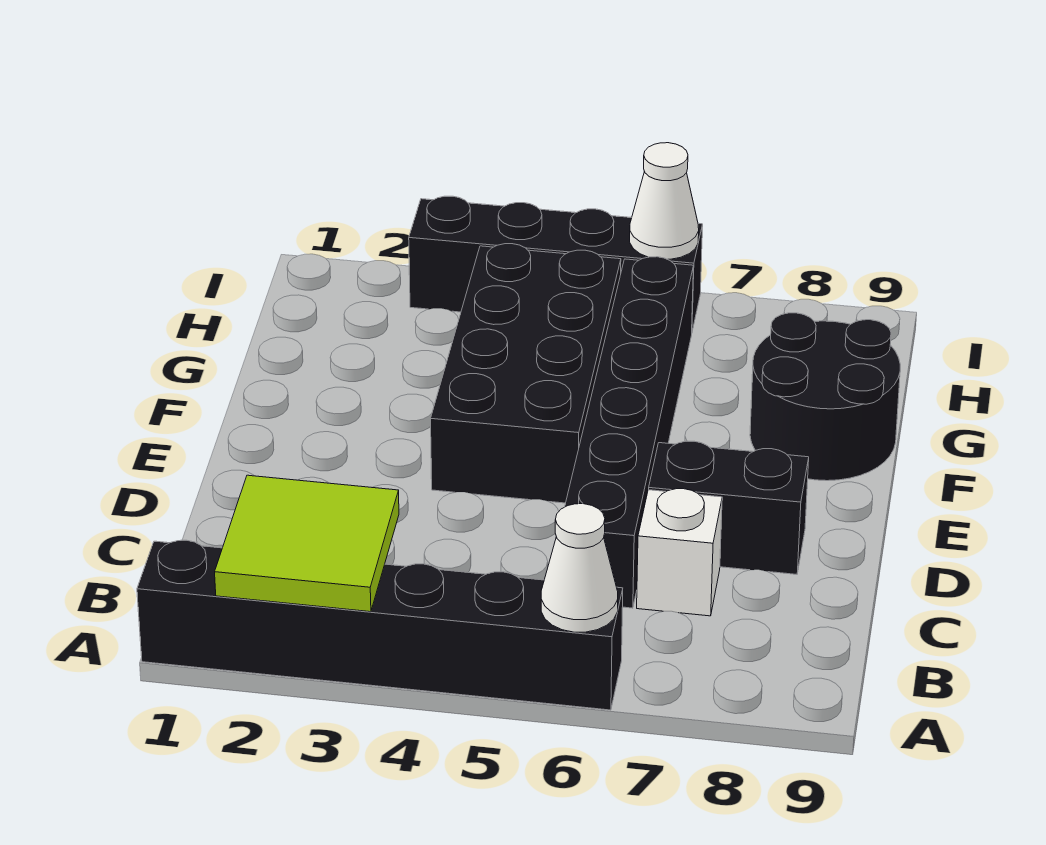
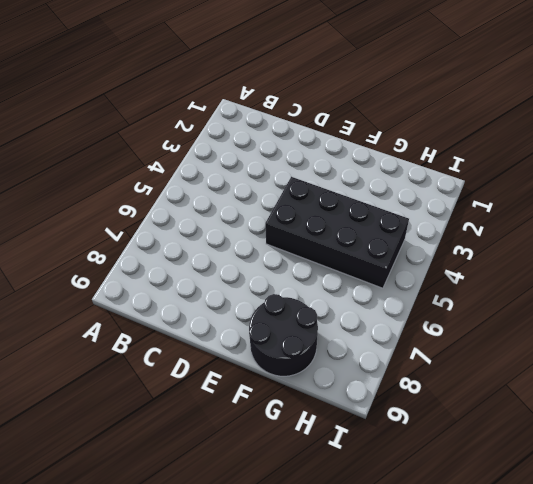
none -> black brick A1:A6 level 1
none -> black brick C6:H6 level 1

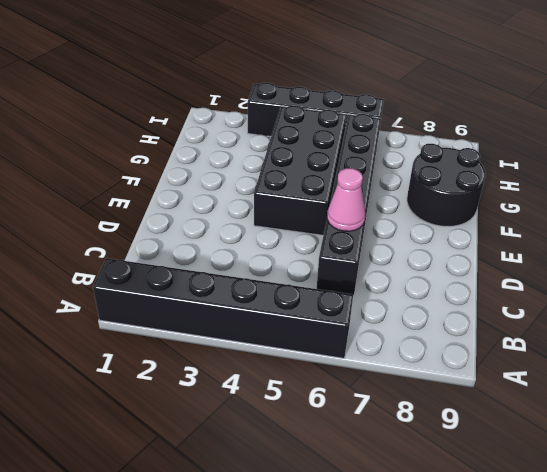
pink cone D6 level 2 -> none
none -> white brick C7 level 1
none -> black brick D7:D8 level 1

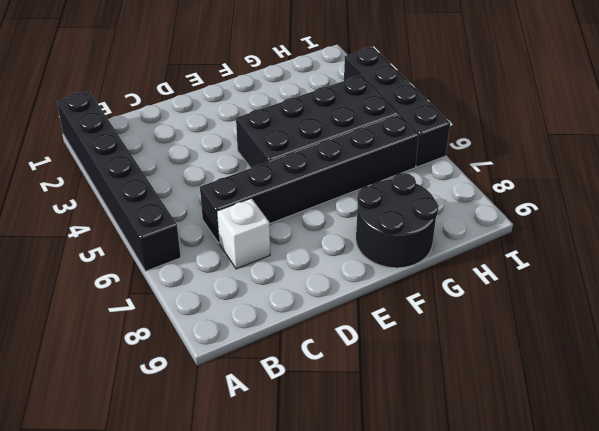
none -> black brick D7:D8 level 1
none -> lime tile A2:B3 level 2

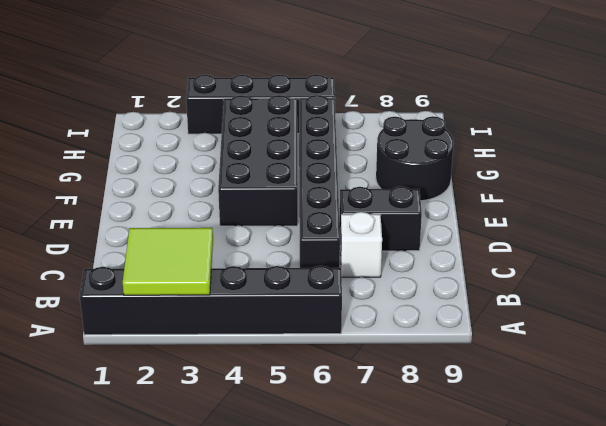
none -> white cone A6 level 2
none -> white cone I6 level 2

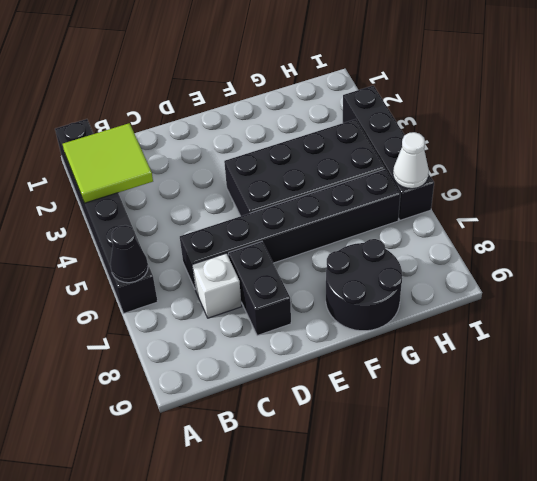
black cone A6 level 2 -> white cone A6 level 2

